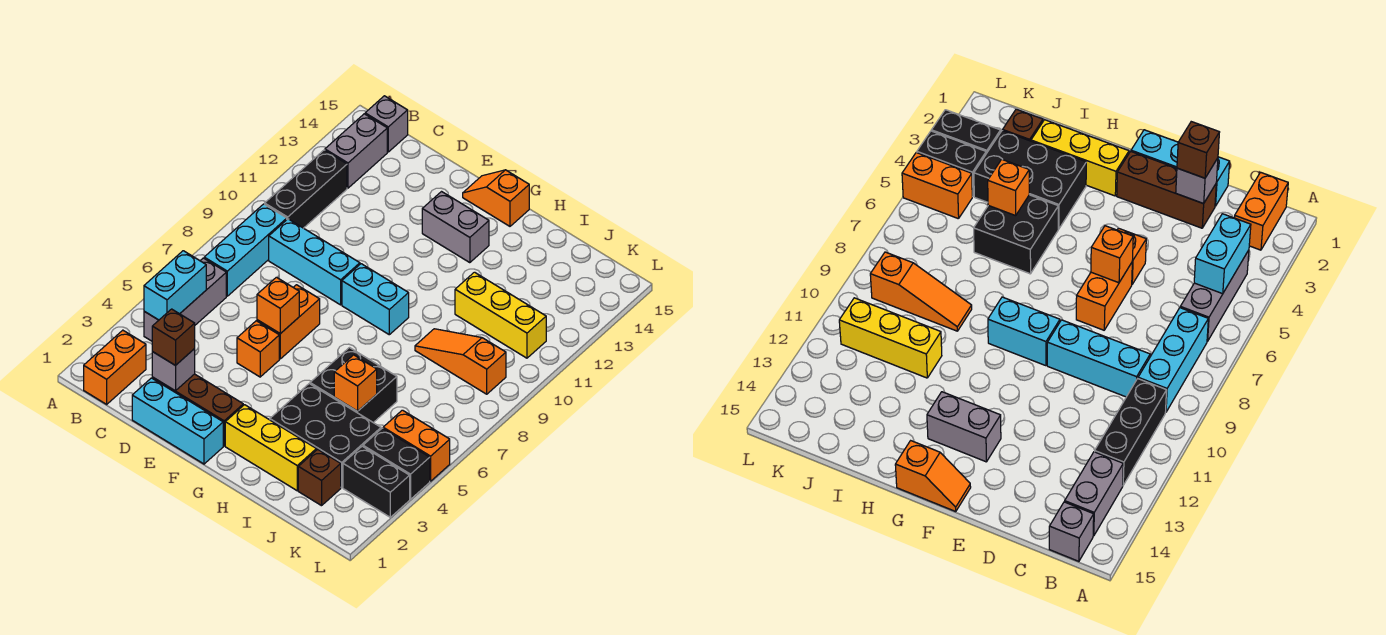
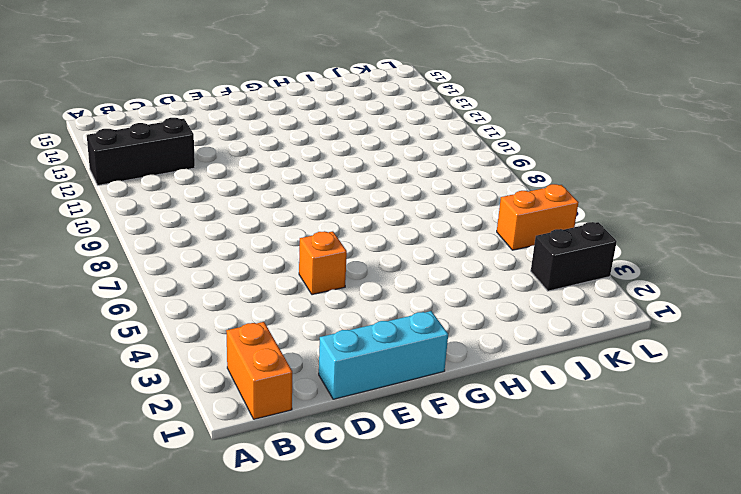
black brick A12:C12 level 1 -> black brick B10:B12 level 1
none -> grey brick B4:B6 level 1
none -> cyan brick B7:B9 level 1
none -> grey brick B13:B14 level 1

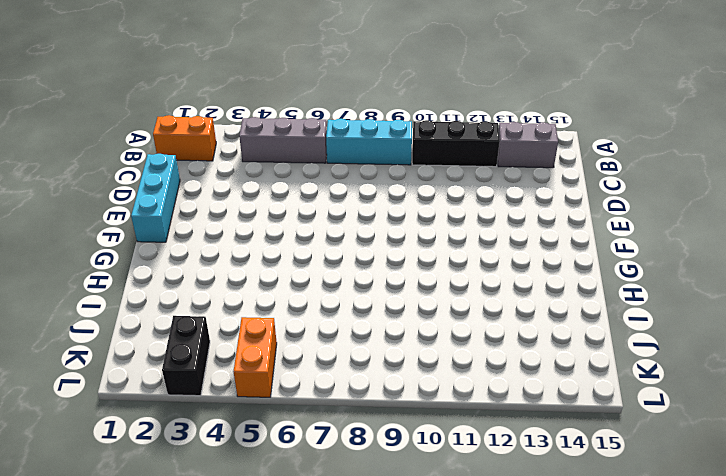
none -> grey brick B15 level 1
none -> cyan brick C9:E9 level 1
none -> brown brick D2:F2 level 1

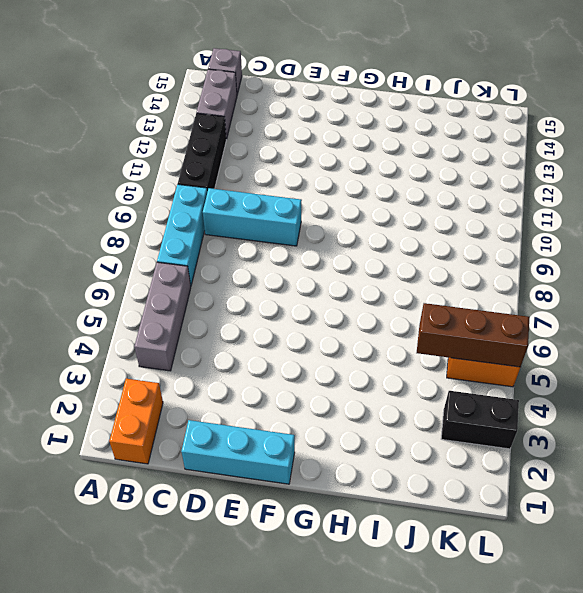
brown brick J5:L5 level 2 -> brown brick D2:F2 level 1
none -> orange brick E5 level 1
none -> orange brick E6:E7 level 1
none -> cyan brick F9:G9 level 1

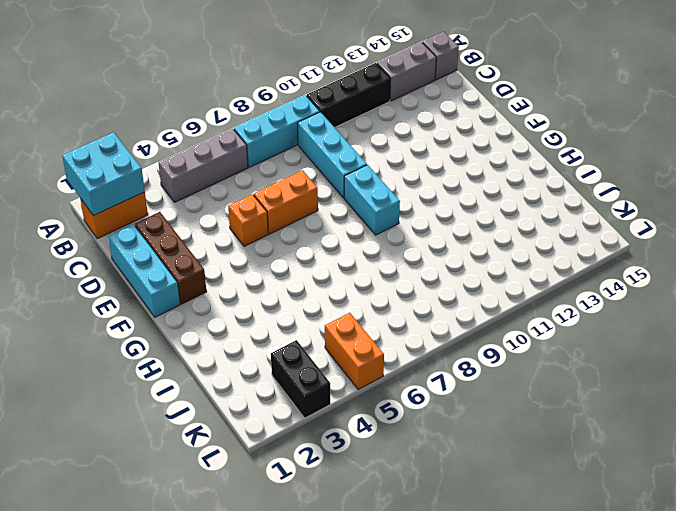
cyan brick A1:B2 level 2 -> none
none -> grey brick F13:G13 level 1
none -> orange slope F15:G15 level 1 top G
none -> yellow brick G2:I2 level 1

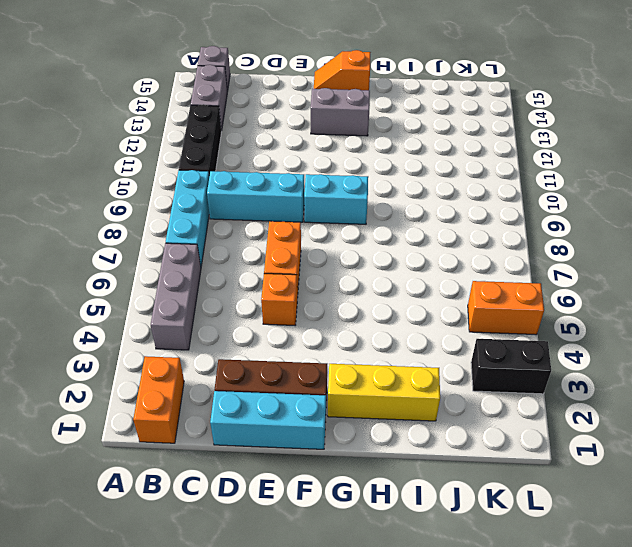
none -> black brick H3:J4 level 1
none -> black brick H5:I6 level 1
none -> orange slope I9:K9 level 1 top K

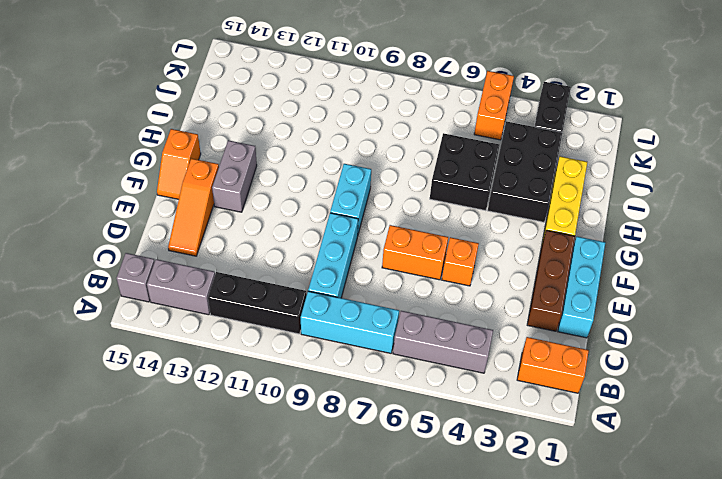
orange slope D14:F14 level 1 top F -> orange slope I9:K9 level 1 top K
none -> yellow brick I11:K11 level 1
none -> brown brick J2 level 1
none -> black brick K4:L4 level 1

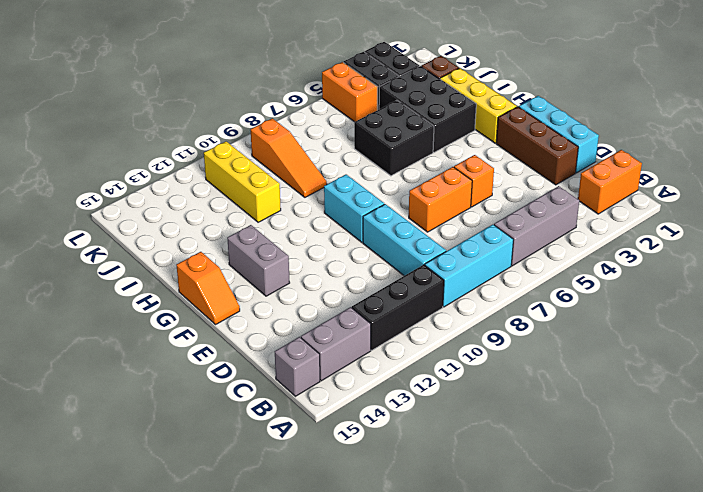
none -> cyan brick B4:B5 level 2
none -> grey brick D2 level 2
none -> orange brick E6 level 2

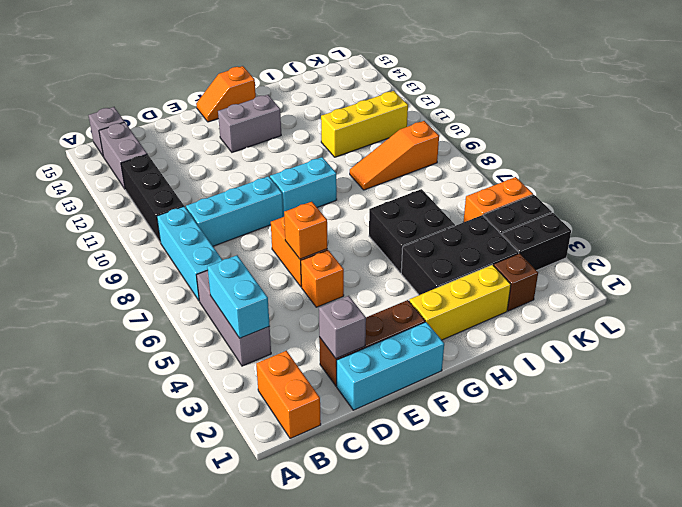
none -> orange brick I5 level 2
none -> brown brick D2 level 3

